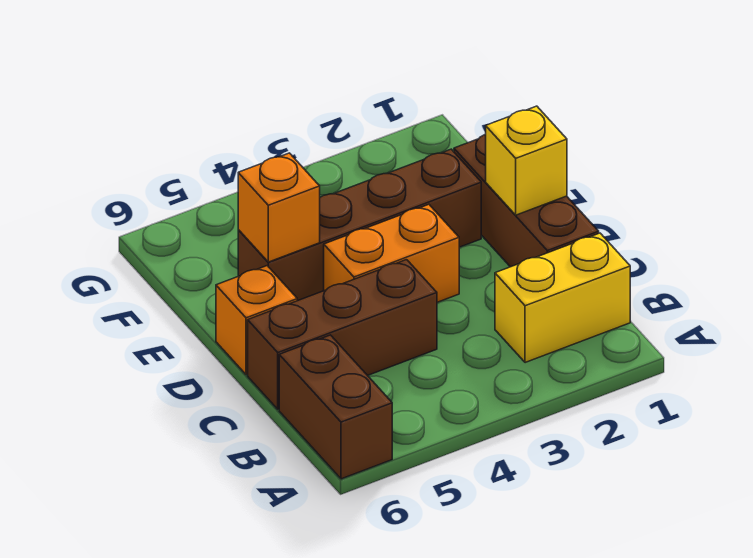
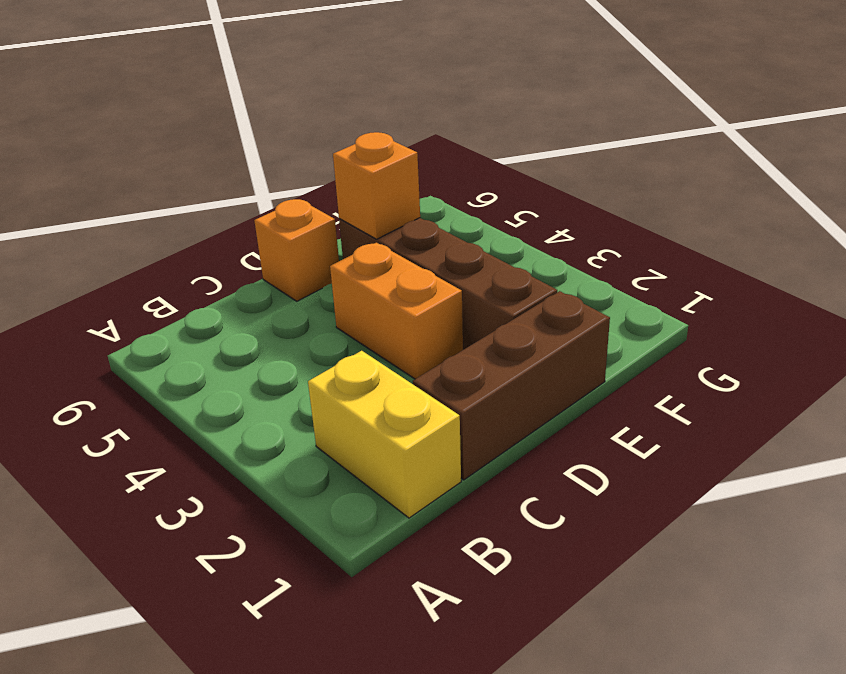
none -> brown brick A6:B6 level 1
none -> brown brick C4:C6 level 1

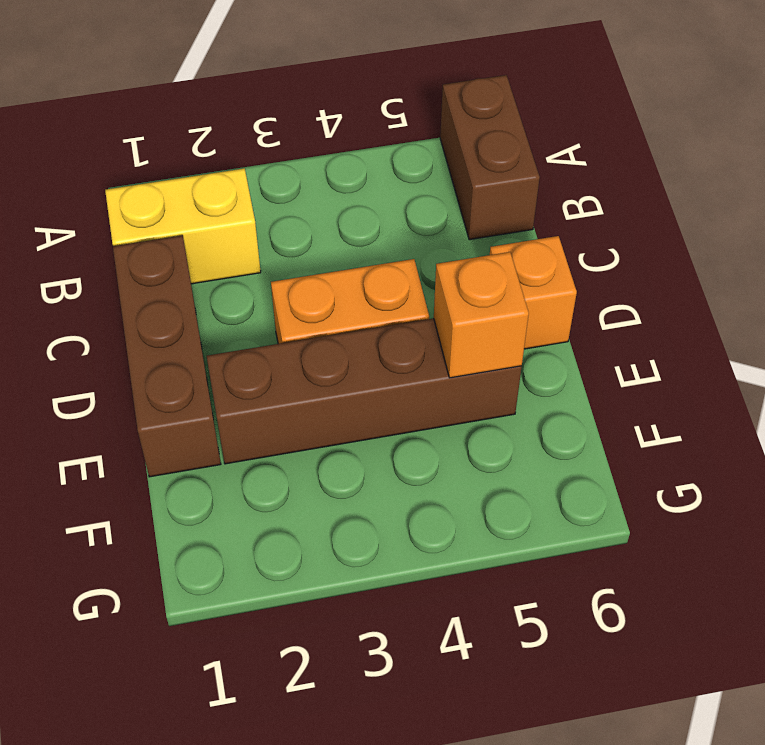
none -> brown brick C4:C6 level 1
none -> yellow brick D1 level 2

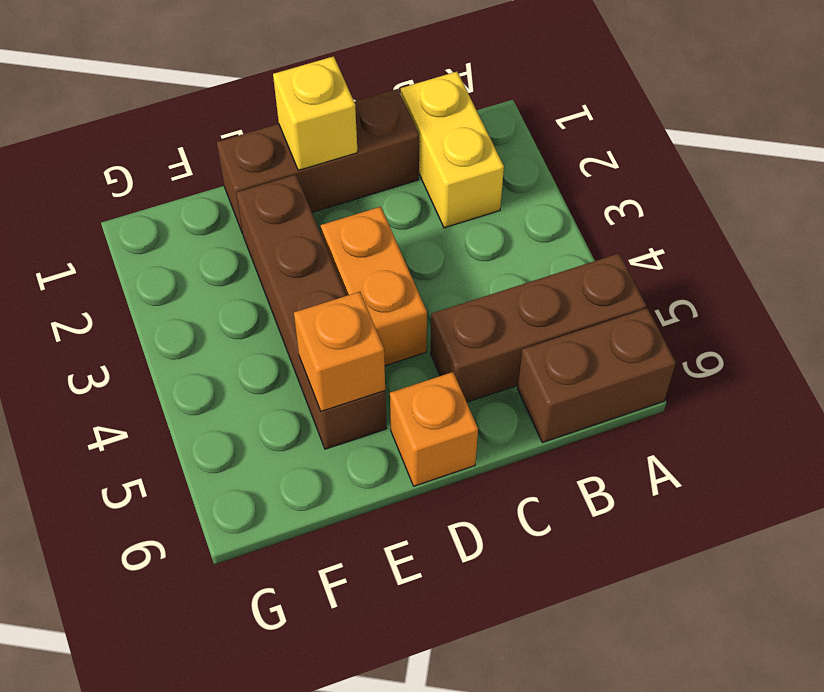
brown brick A5:C5 level 1 -> brown brick C4:C6 level 1

